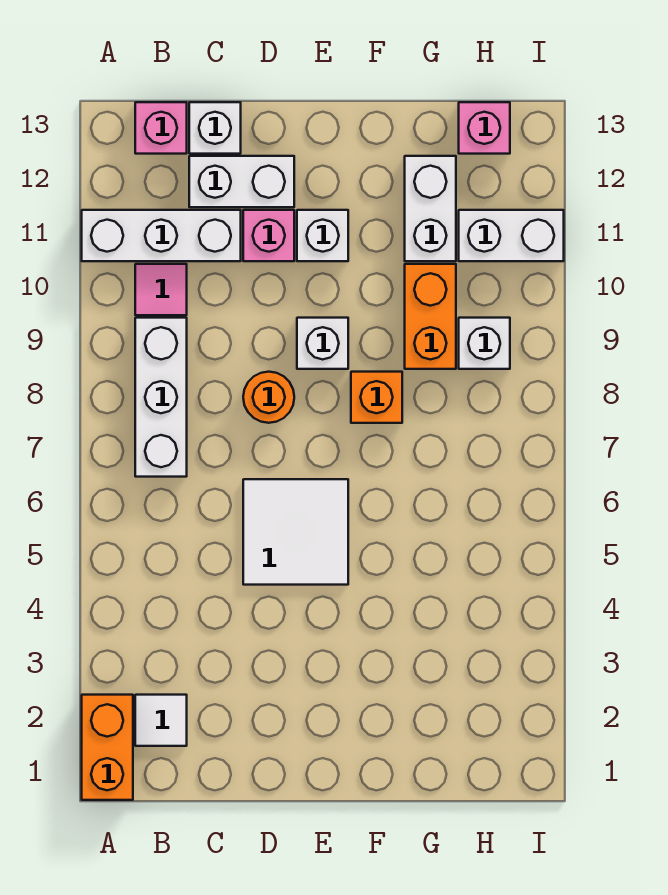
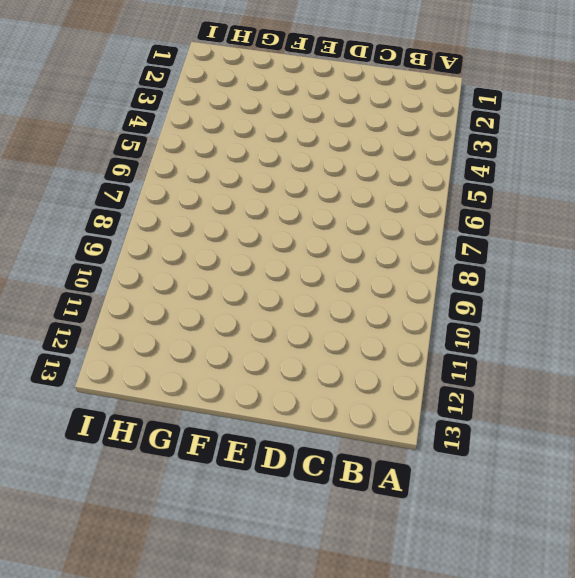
none -> orange brick A1:A2 level 1
none -> white brick A11:C11 level 1
none -> white tile B2 level 1

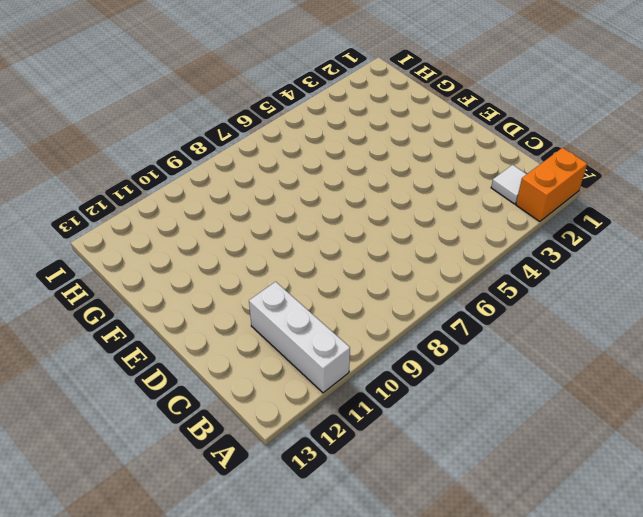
none -> white brick B7:B9 level 1
none -> pink tile B10 level 1
none -> pink brick B13 level 1

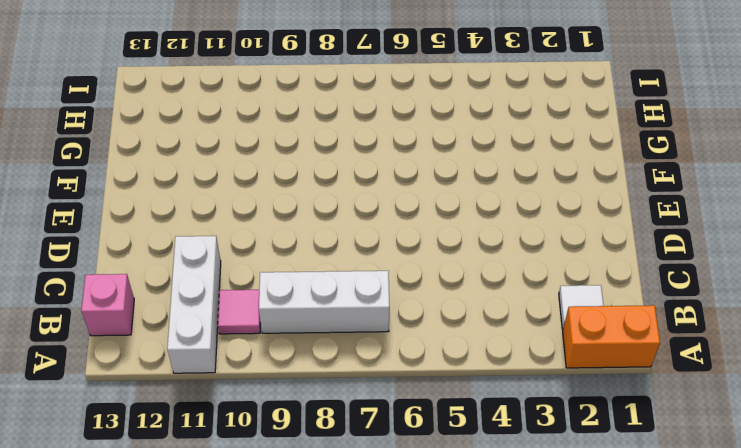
none -> white brick C12:D12 level 1
none -> white brick C13 level 1
none -> white tile D5:E6 level 1

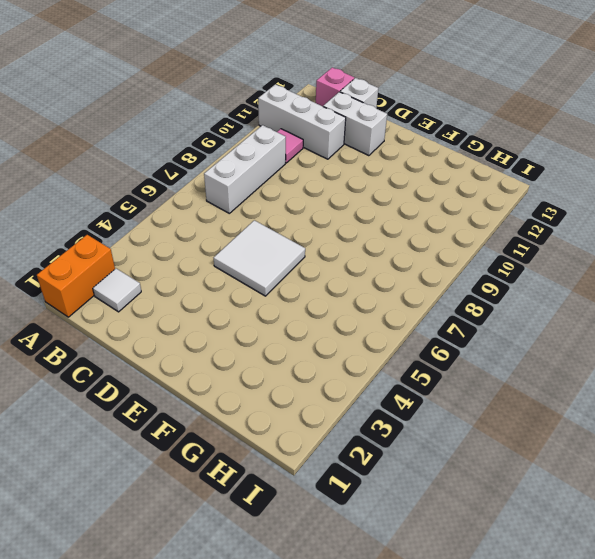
none -> orange round brick D8 level 1
none -> pink brick D11 level 1
none -> white brick E9 level 1

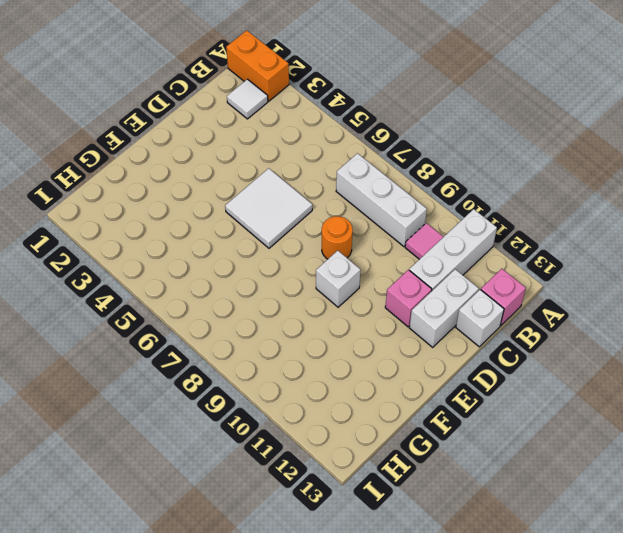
none -> white brick E11 level 1
none -> orange brick F8 level 1
none -> orange brick G9:G10 level 1

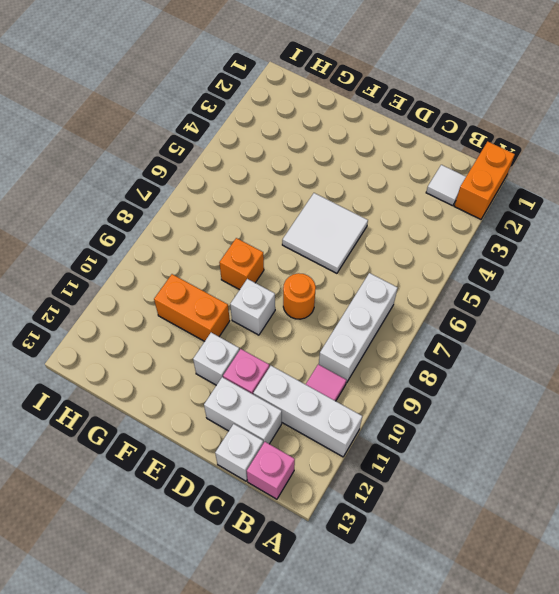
orange brick F10:G10 level 1 -> orange brick G9:G10 level 1
none -> white brick G11:G12 level 1
none -> white brick H9 level 1
none -> white brick H11:I11 level 1

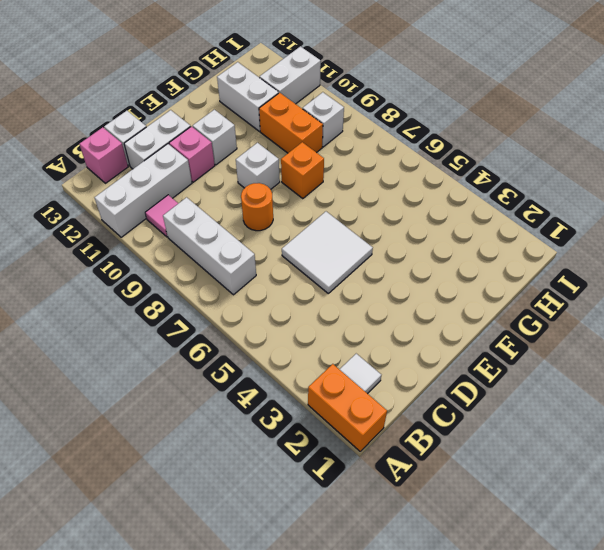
none -> pink brick H13 level 1

